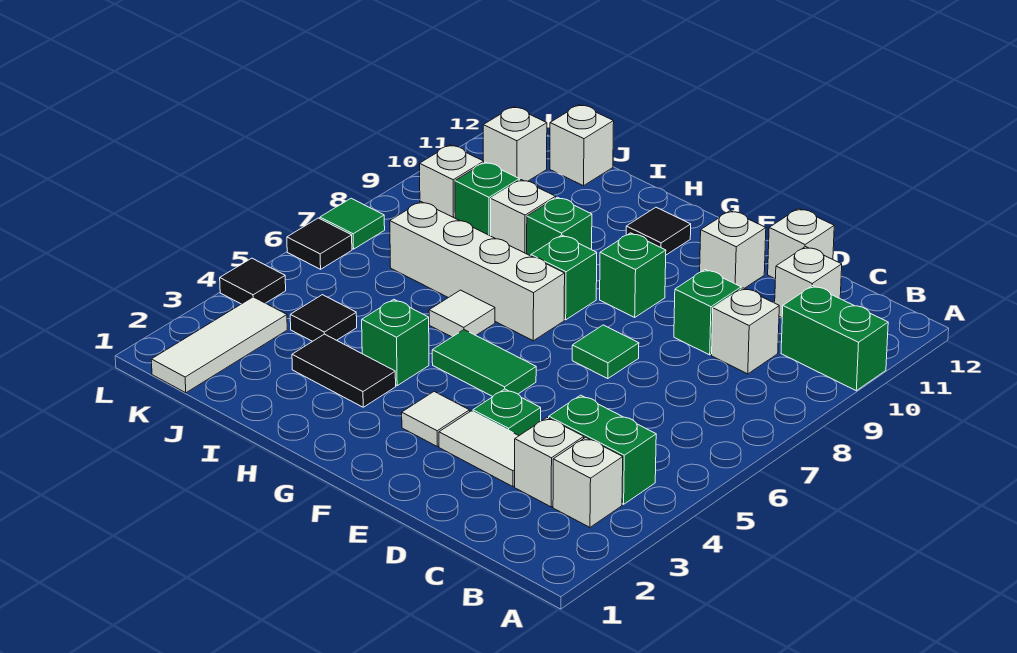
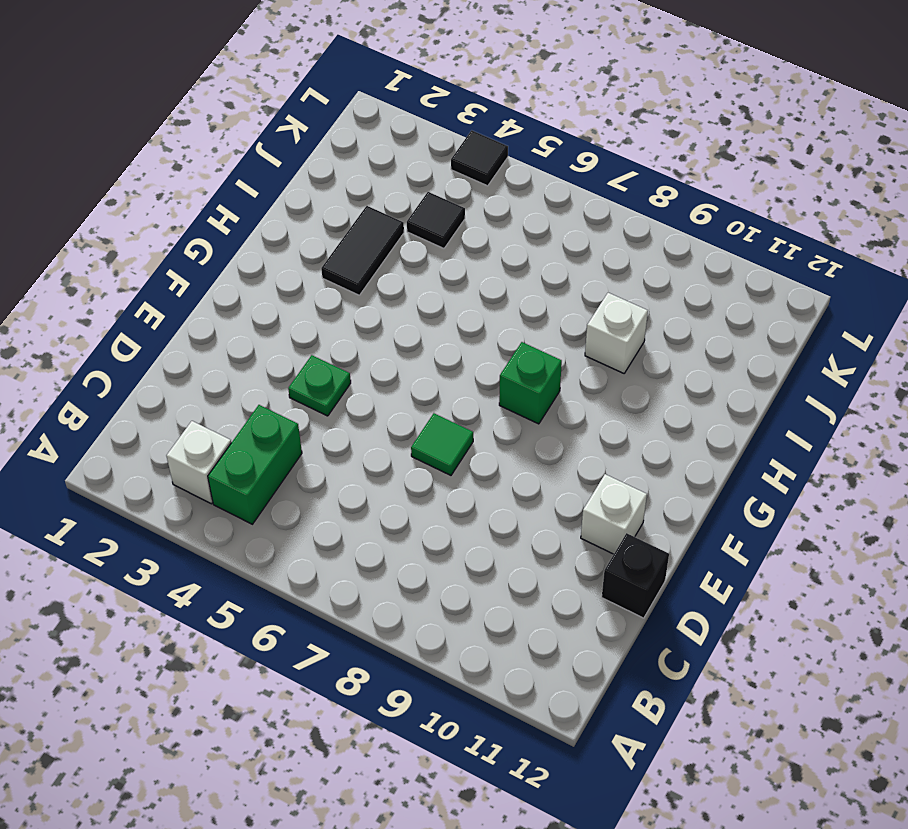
black brick D12 level 1 -> white brick D12 level 1
none -> green brick A10:B10 level 1
none -> white brick C3 level 1
none -> white brick C9 level 1
none -> white brick C11 level 1

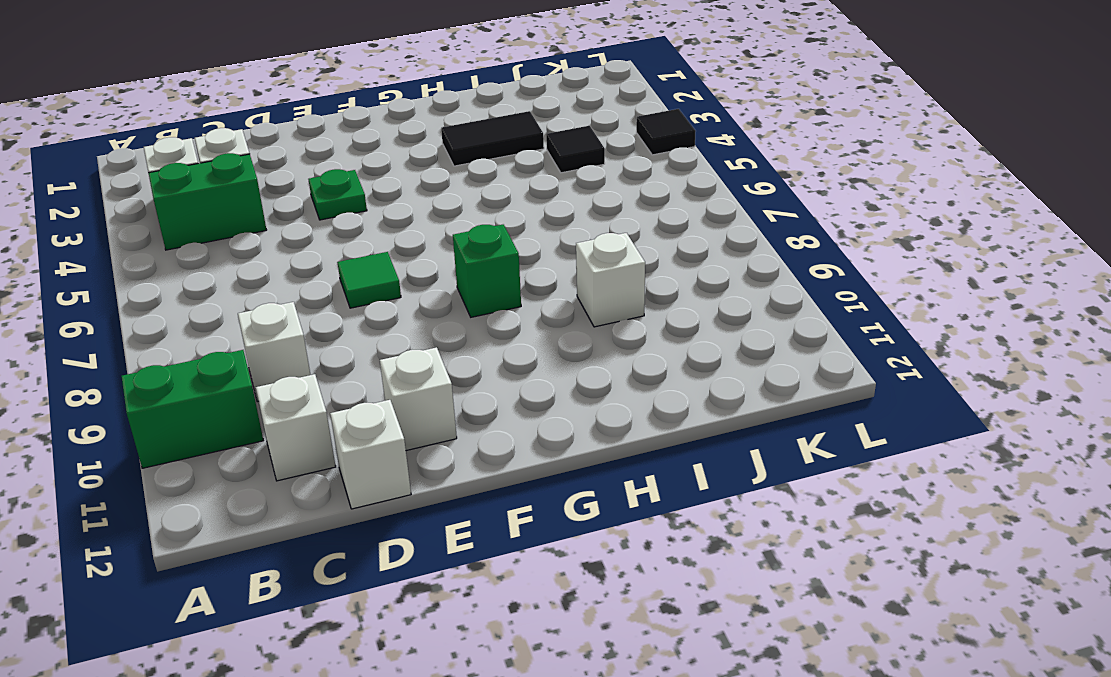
none -> white tile D3:E3 level 1
none -> green brick D9 level 1
none -> white tile F3 level 1
none -> green tile F5:G5 level 1

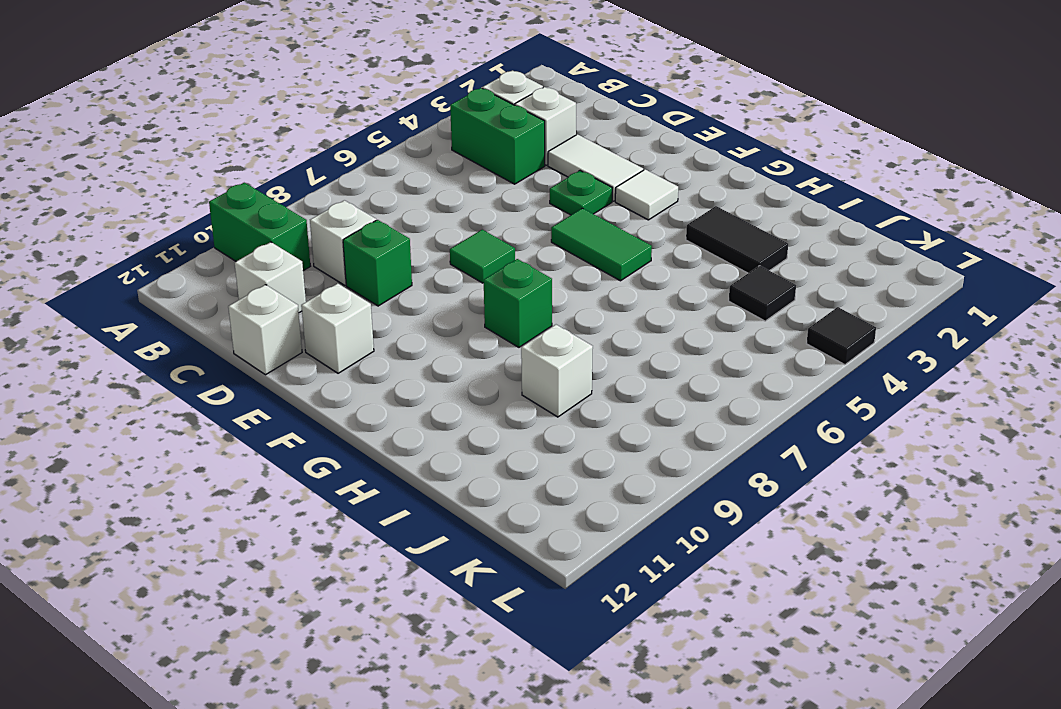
none -> green brick F9 level 1
none -> white brick G7:J7 level 1
none -> black tile G11 level 1
none -> green brick H4 level 1

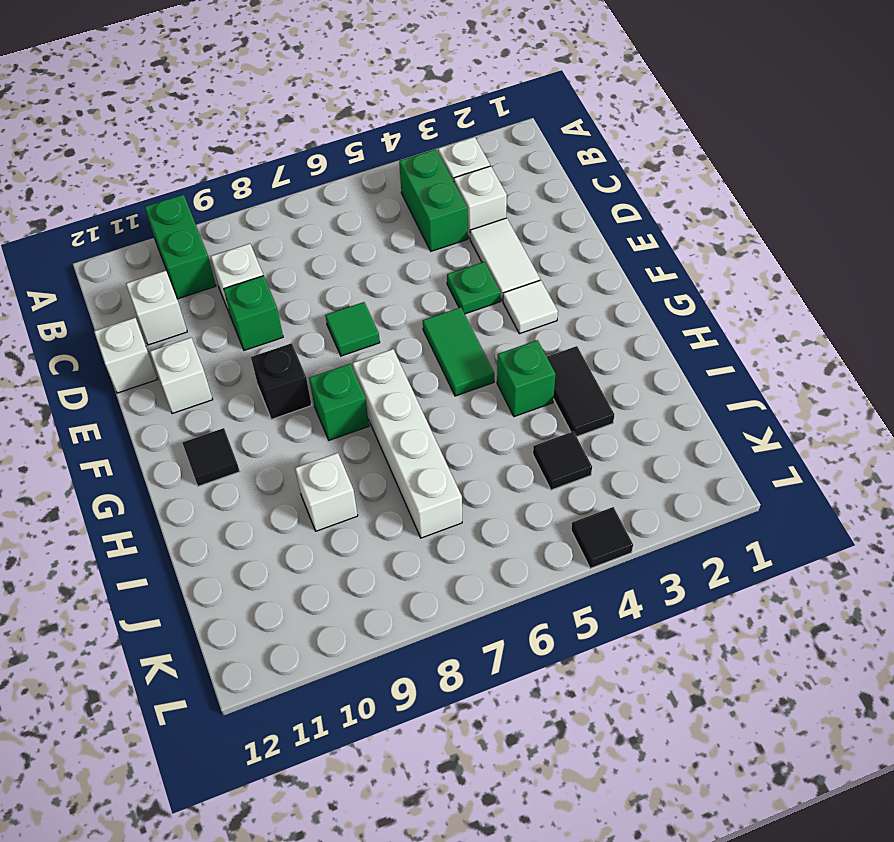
black brick F9 level 1 -> green brick F9 level 1
none -> white tile H6 level 1
none -> green brick H9 level 1
none -> green brick J9 level 1
none -> white brick J12 level 1

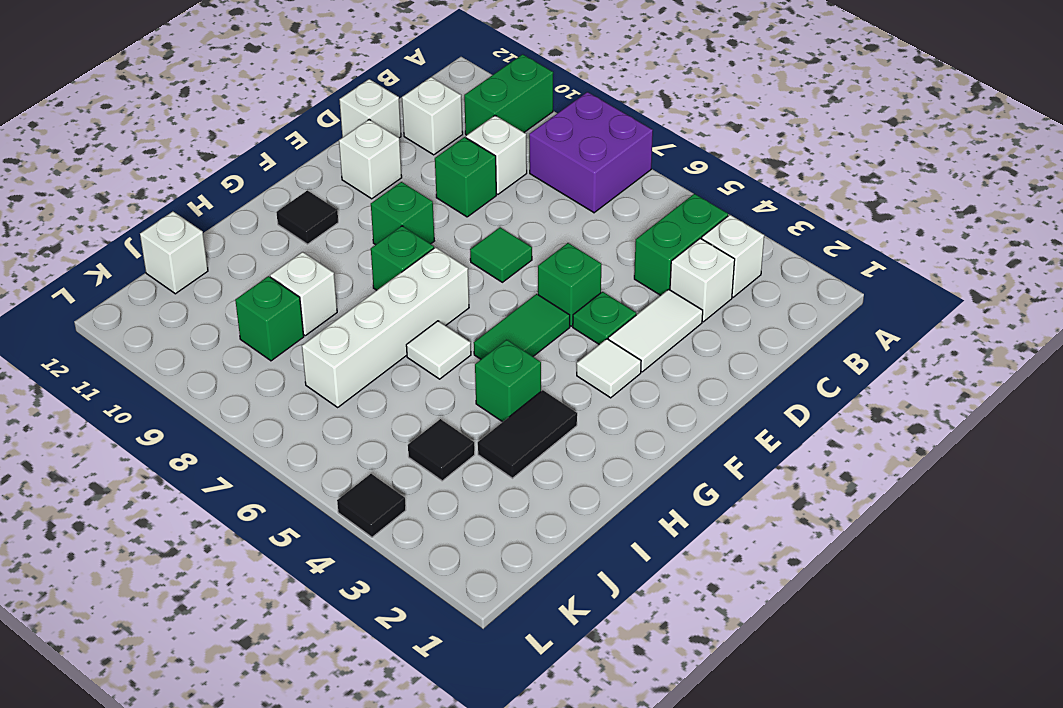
purple brick A7:B8 level 1 -> none
green brick E5 level 1 -> green brick H9 level 1
none -> white tile K1:K3 level 1
none -> white brick K9 level 1
none -> white brick K11 level 1
none -> black tile L6 level 1

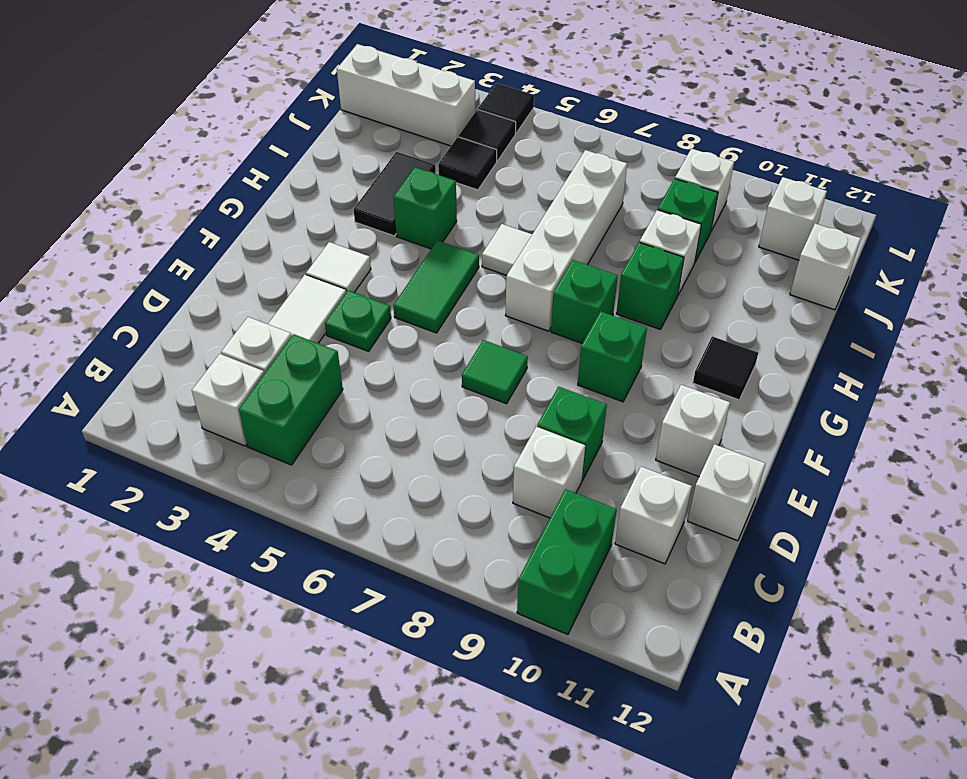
white brick K1:K3 level 1 -> white tile K1:K3 level 1
black tile K4 level 1 -> black tile L6 level 1
none -> green tile L7 level 1

